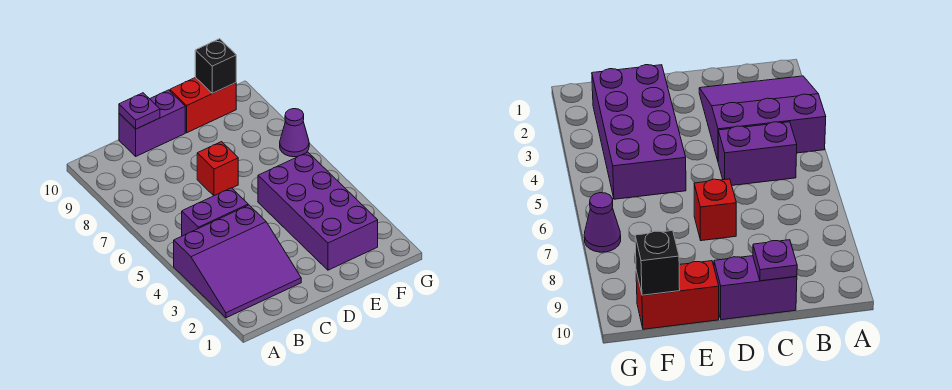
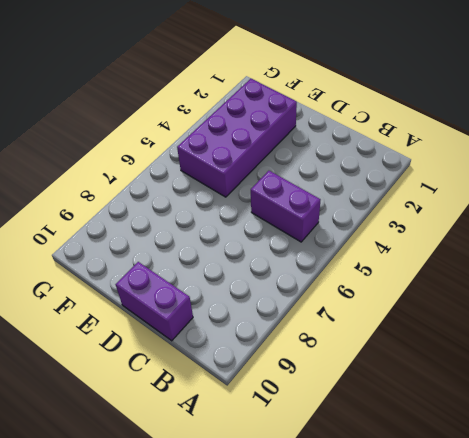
none -> purple slope A2:C4 level 1 top 4
none -> red brick D7 level 1

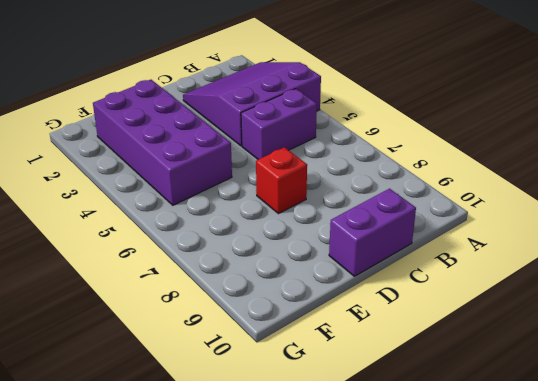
none -> red brick E10:F10 level 1
none -> purple cone G7 level 1

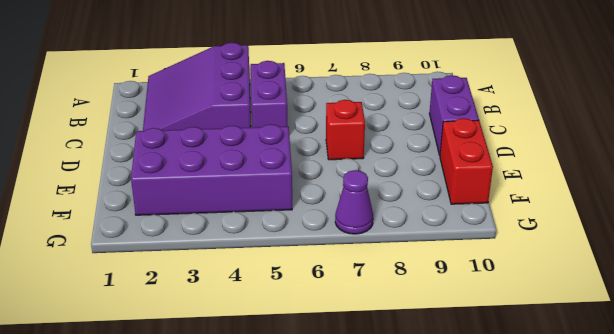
none -> purple plate C10 level 2
none -> black brick F10 level 2

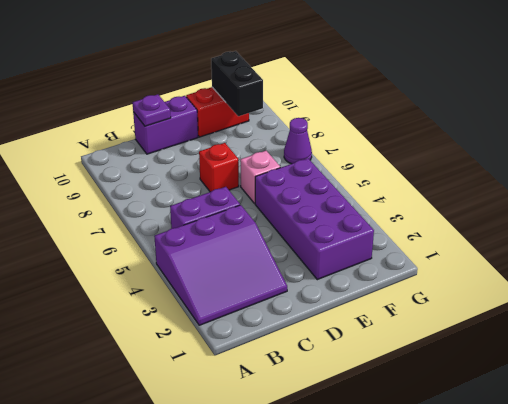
pink brick E6 level 1 -> none
black brick F9:F10 level 2 -> black brick F10 level 2

